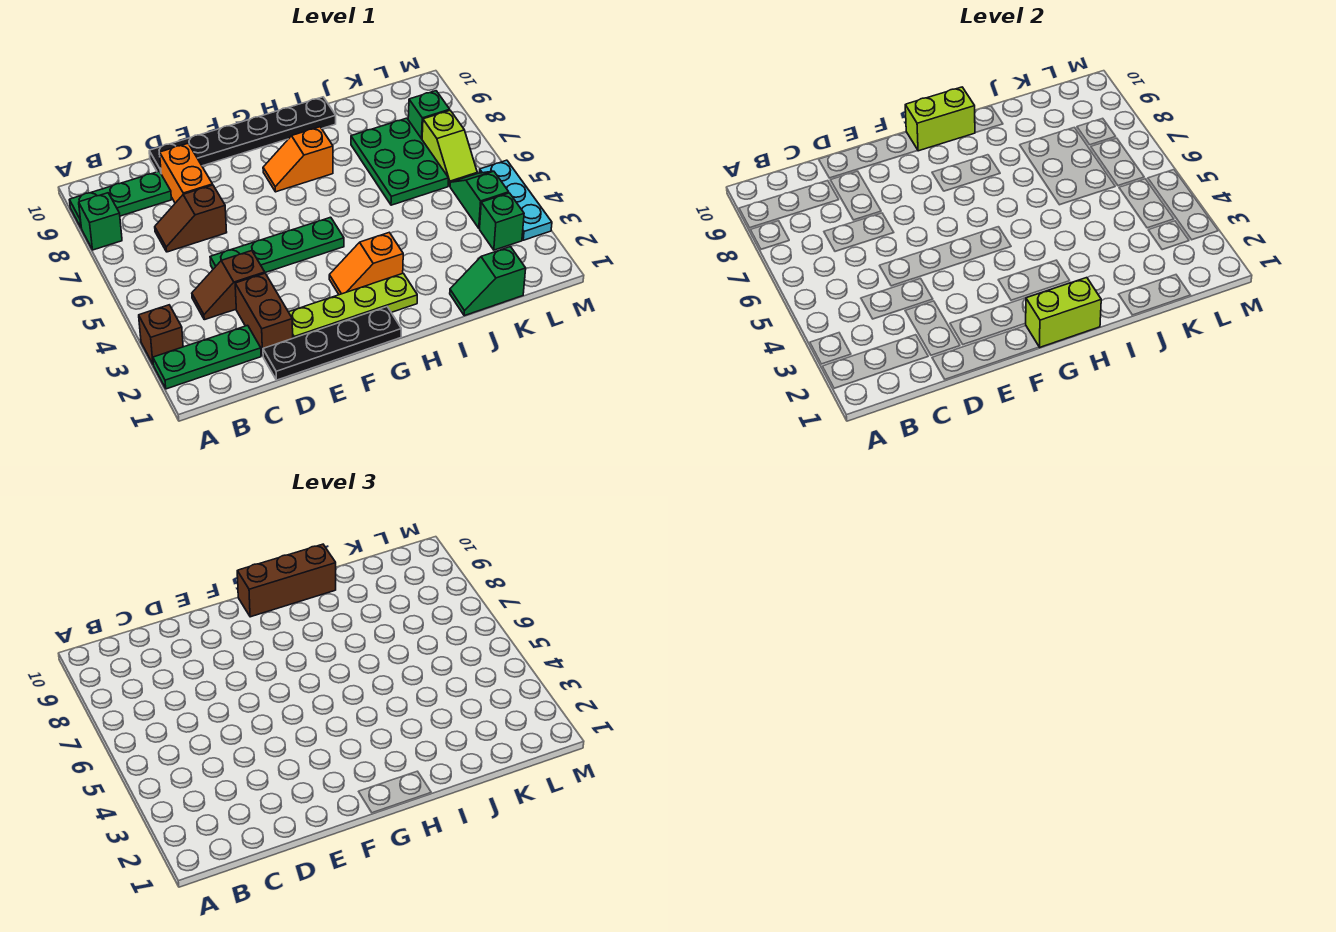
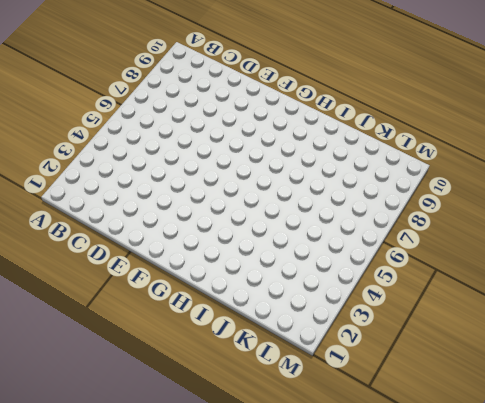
none -> green plate A2:C2 level 1
none -> brown brick A3 level 1
none -> green brick A8 level 1

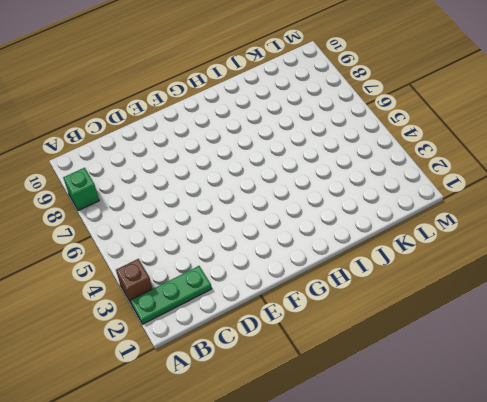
none -> green plate A9:C9 level 1
none -> brown slope C4:D4 level 1 top D
none -> brown slope C7:D7 level 1 top D

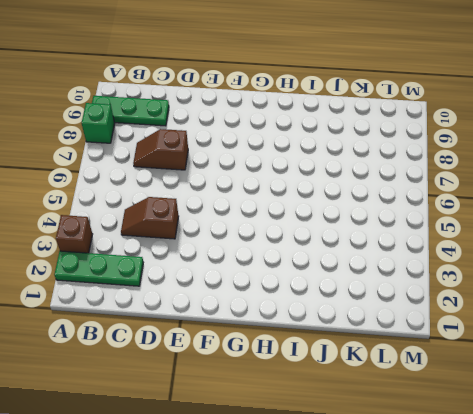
none -> black plate D1:G1 level 1
none -> brown brick D2:D3 level 1
none -> green plate D5:G5 level 1

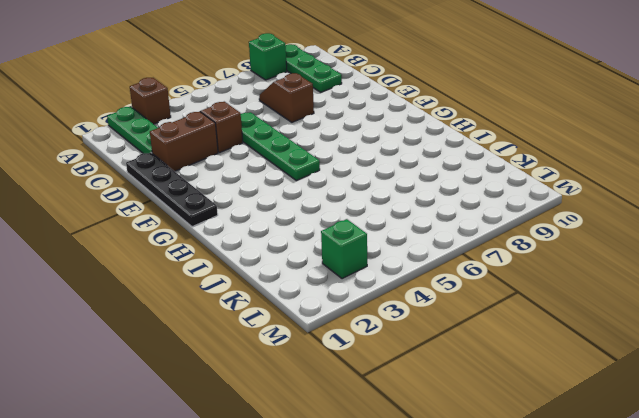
none -> orange brick D8:D9 level 1
none -> black plate D10:I10 level 1
none -> lime plate E2:H2 level 1

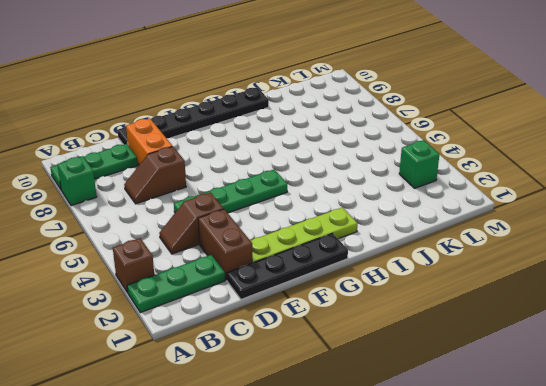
none -> orange slope G3:H3 level 1 top H
none -> orange slope G8:H8 level 1 top H
none -> green slope J1:K1 level 1 top K

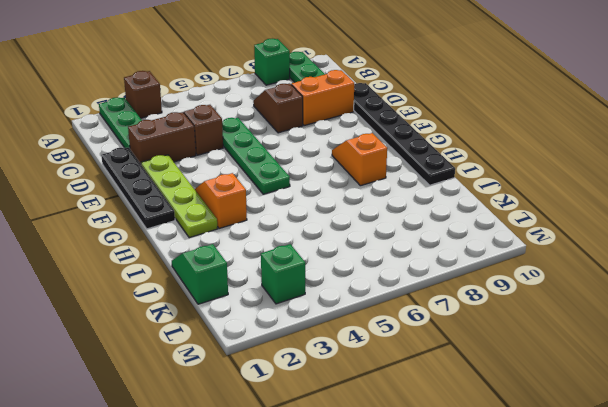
none -> green plate J6:K8 level 1
none -> green slope L4:L5 level 1 top 4
none -> lime slope L6:L7 level 1 top 7

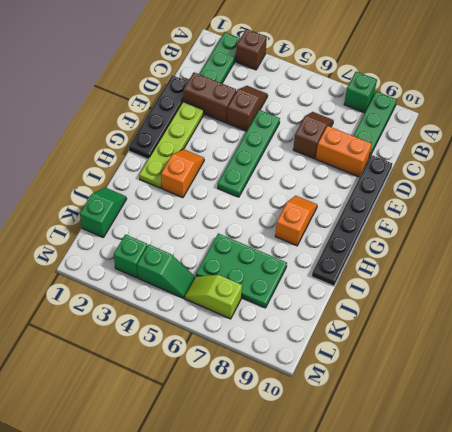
none -> green brick L8 level 1
none -> cyan plate M3:M5 level 1
none -> lime brick G1:H1 level 2

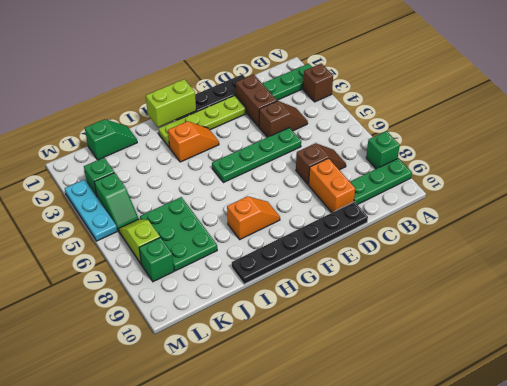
none -> lime brick G10:H10 level 2
none -> brown brick G10:I10 level 3

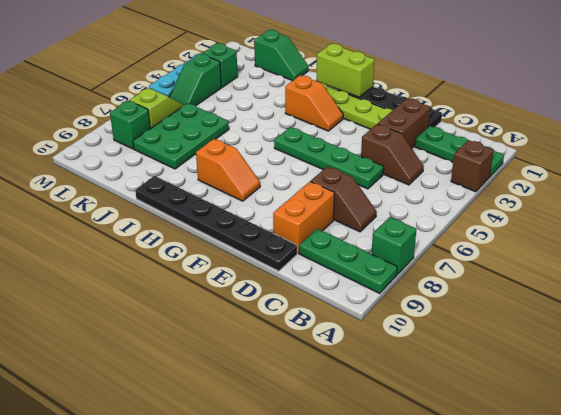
none -> lime brick G10:H10 level 2
none -> brown brick G10:I10 level 3

